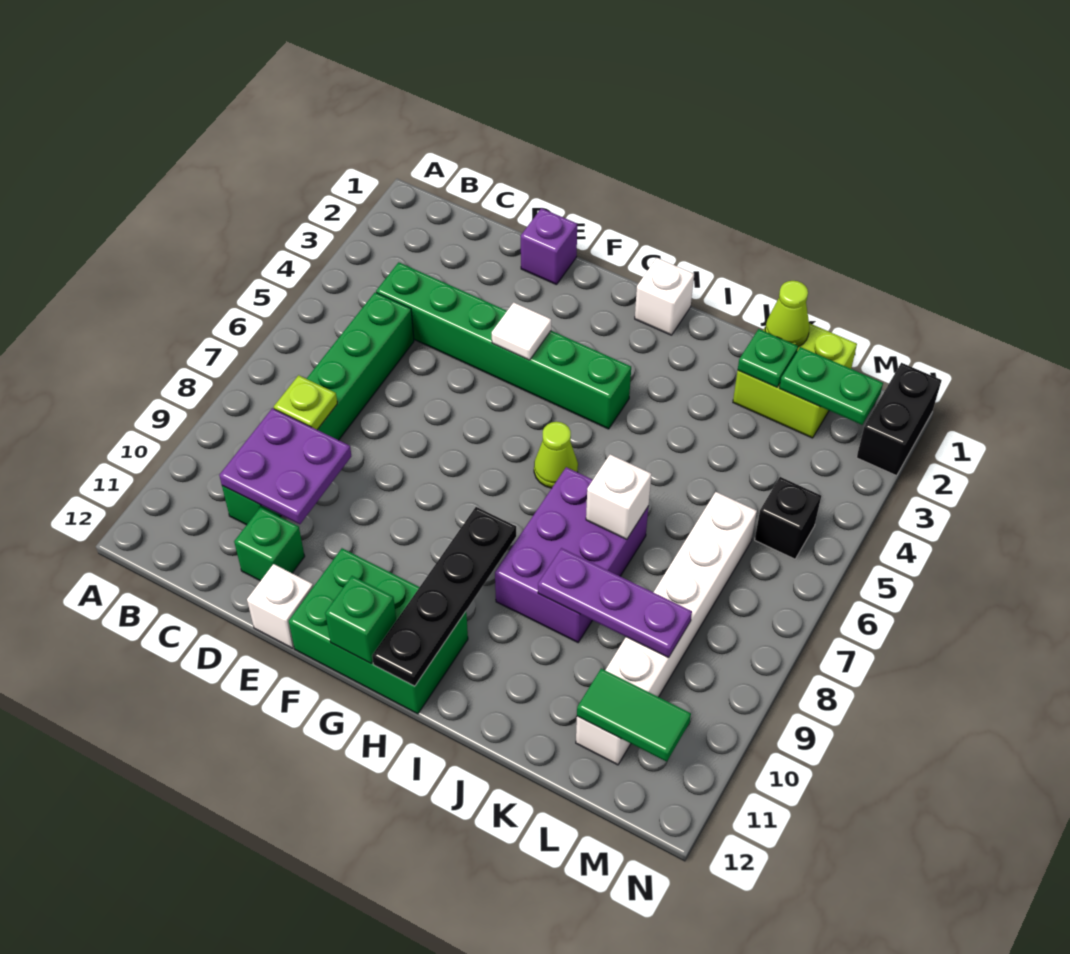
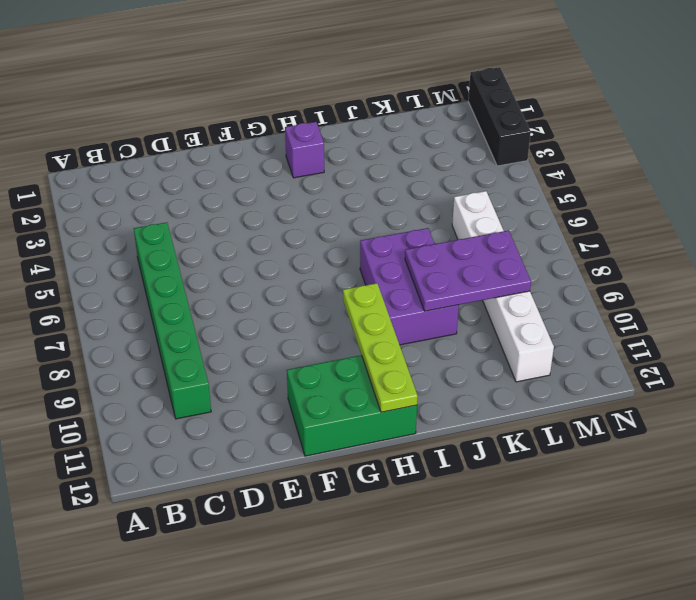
purple brick H2 level 1 -> purple brick E1 level 1
lime plate H9:H12 level 2 -> black plate H9:H12 level 2
purple plate J8:L9 level 2 -> purple plate J9:L9 level 2
black brick N1:N3 level 1 -> black brick N1:N2 level 1
none -> green brick C4:H4 level 1
none -> green brick D11 level 1
none -> white brick E12 level 1

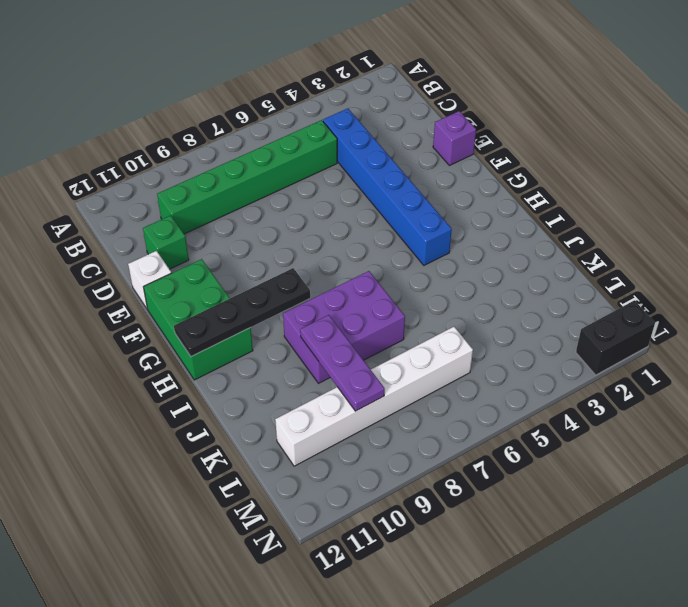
blue brick C4:H4 level 1 -> green brick C4:H4 level 1
none -> white brick H1 level 1
none -> lime cone H6 level 1
none -> lime brick K1:L2 level 1

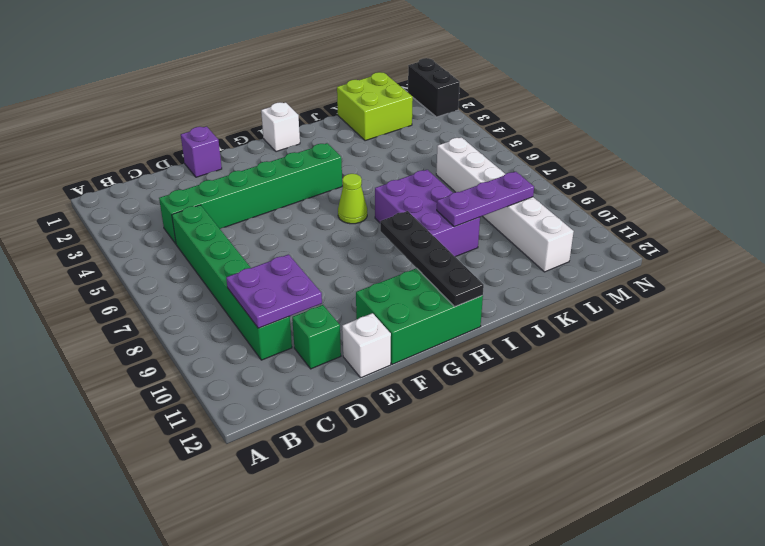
none -> black brick M5 level 1
none -> lime plate C8 level 2
none -> white tile F4 level 2

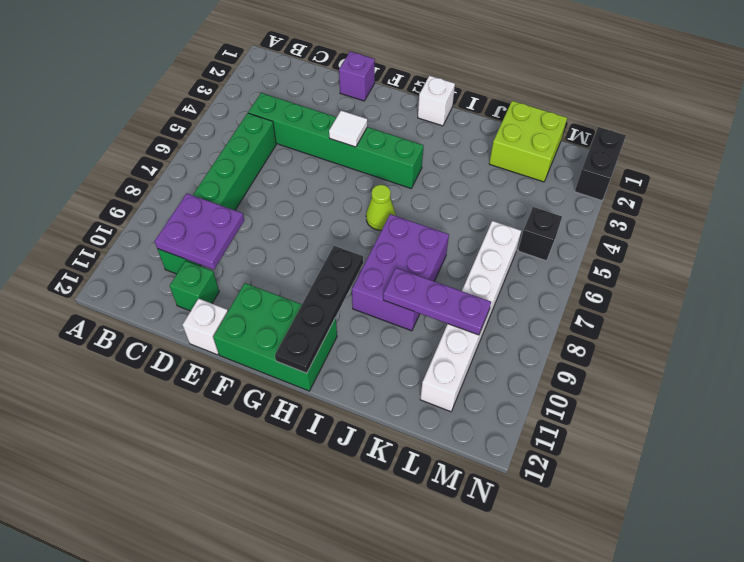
none -> lime plate C8 level 2
none -> green brick G12 level 2
none -> white brick J7 level 2

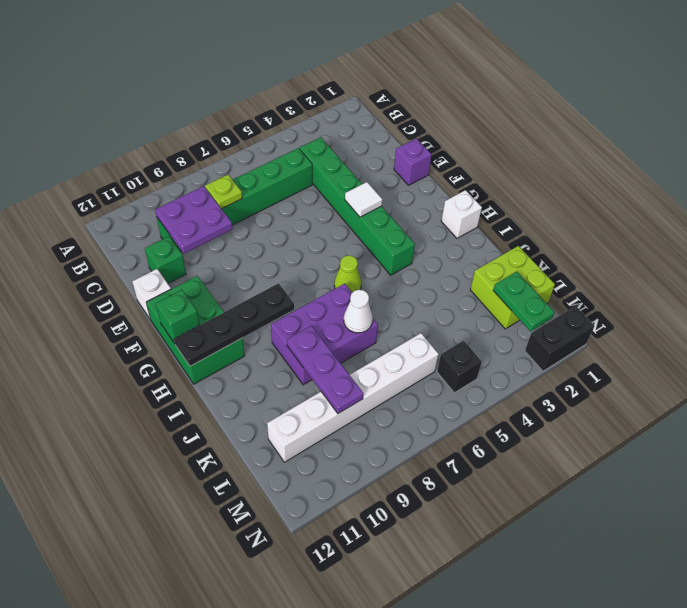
white cone J7 level 2 -> white brick J7 level 2
none -> lime cone K1 level 2
none -> green plate K2 level 2
none -> green tile L11:M11 level 2

